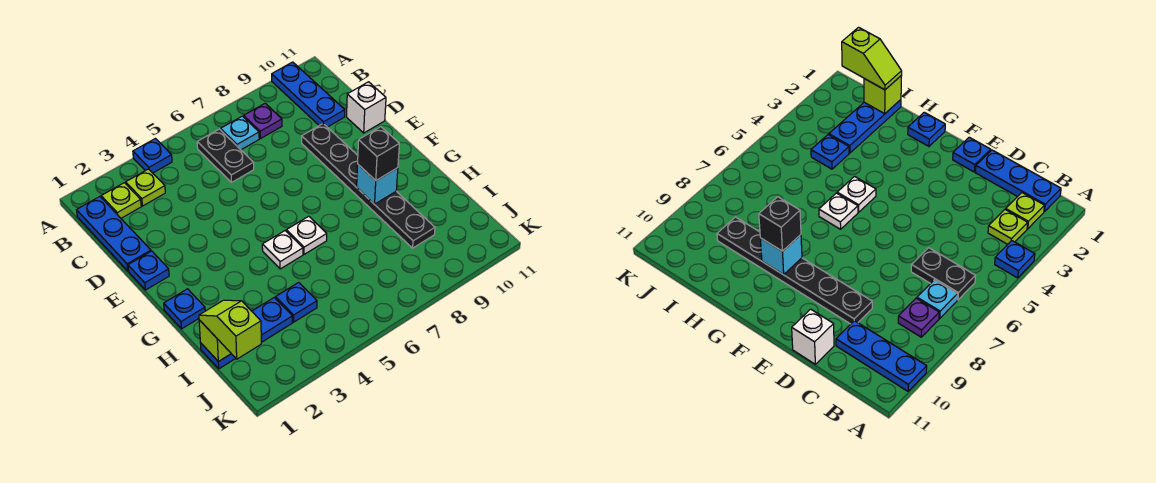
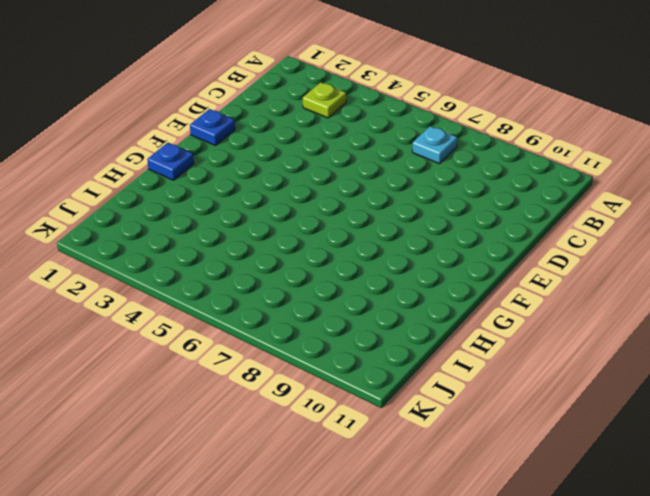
none -> blue plate A4 level 1
none -> blue plate A10:C10 level 1
none -> blue plate B1:D1 level 1

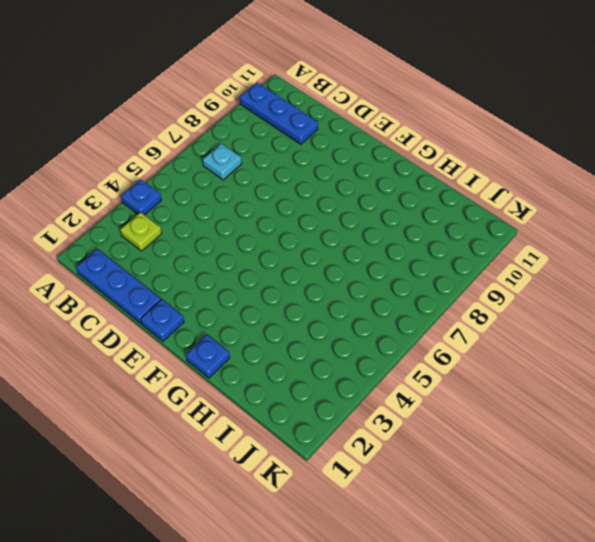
none -> lime plate B2 level 1
none -> black plate B6:C6 level 1
none -> purple plate B8 level 1

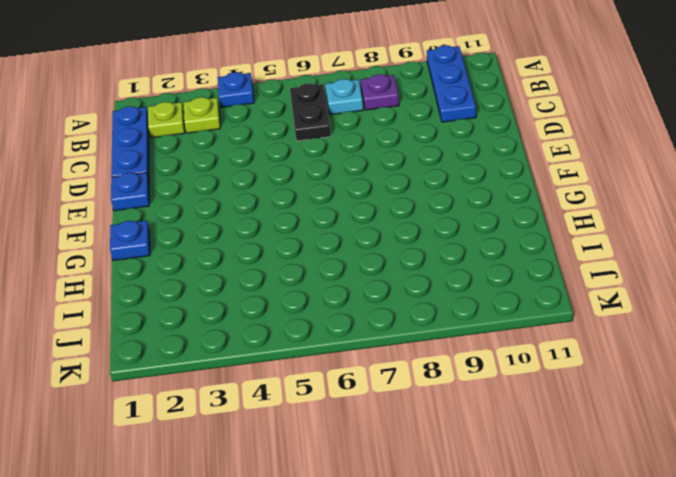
none -> black plate D9:I9 level 1
none -> white brick D11 level 1
none -> white plate G5 level 1

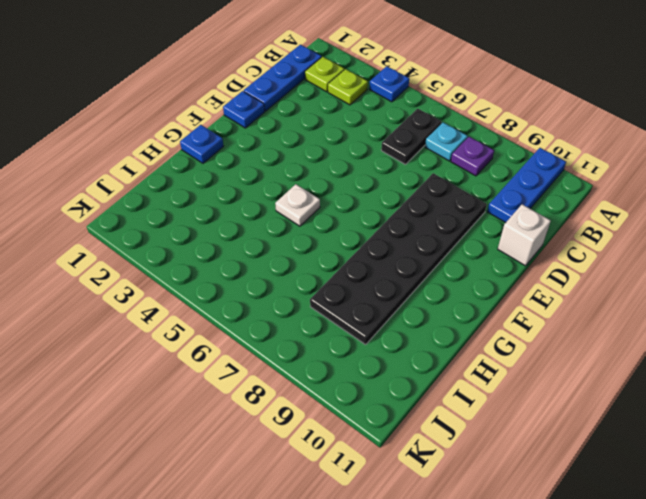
black plate D8:I9 level 1 -> black plate D9:I9 level 1
none -> white plate G6 level 1
none -> blue plate I1:I3 level 1
none -> blue plate I4 level 1

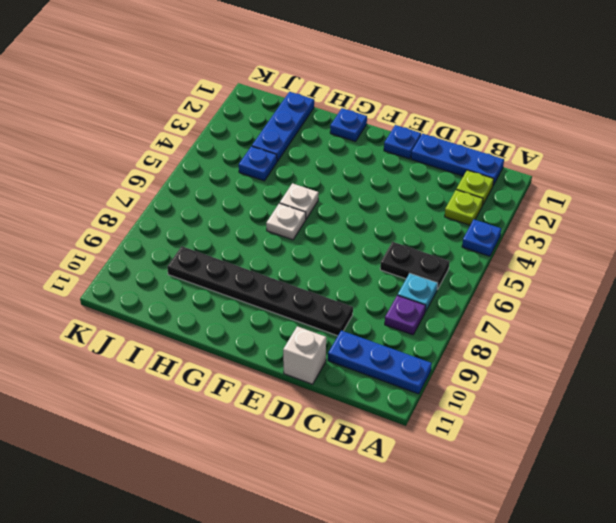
none -> cyan brick G9 level 2
none -> lime brick I1 level 2
none -> black brick G9 level 3

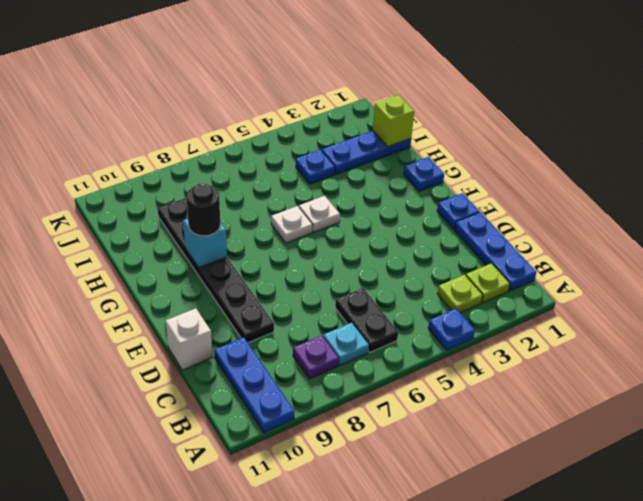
black round brick G9 level 3 -> black brick G9 level 3
none -> lime slope I1:J1 level 3 top J

